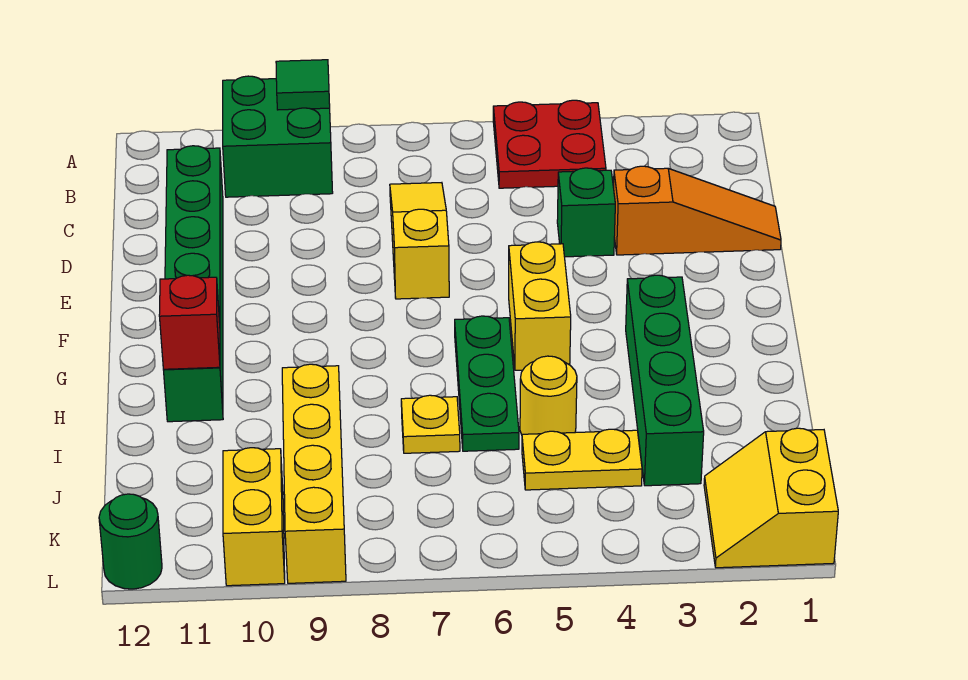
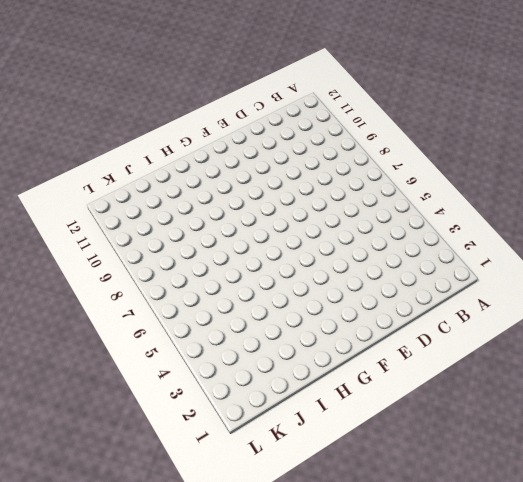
none -> red plate A4:B5 level 1
none -> green brick A9:B10 level 1
none -> yellow slope C7:E7 level 1 top E

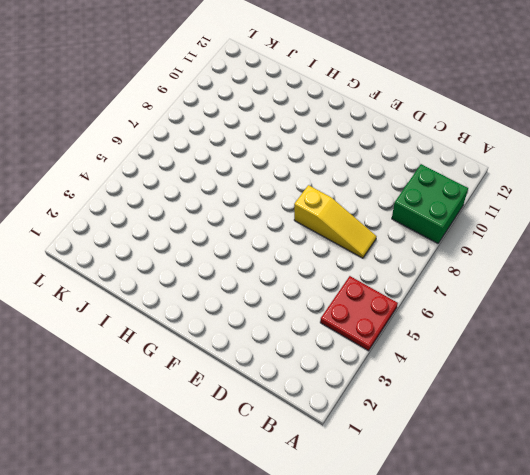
none -> green brick C11:H11 level 1
none -> orange slope D1:D3 level 1 top 3
none -> green brick D4 level 1

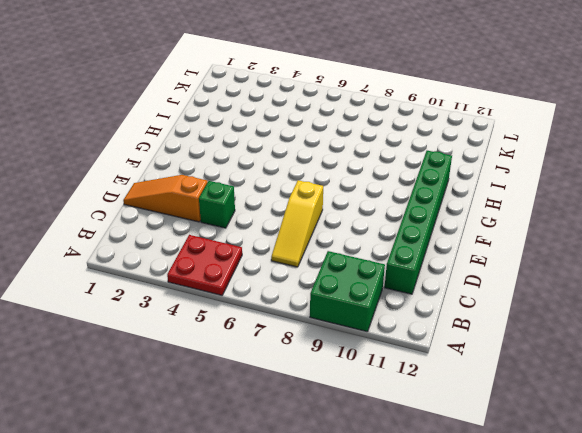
none -> yellow brick F5:G5 level 1
none -> green brick G3:J3 level 1
none -> green plate G6:I6 level 1

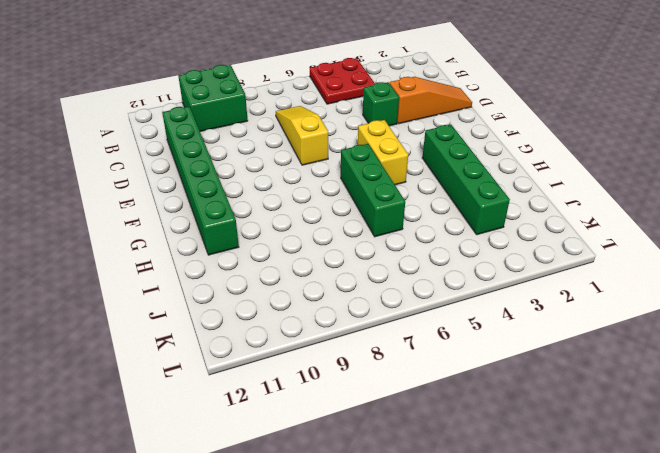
green brick G6:I6 level 1 -> green plate G6:I6 level 1
none -> yellow round brick I5 level 1
none -> yellow plate I7 level 1
none -> yellow brick I9:L9 level 1

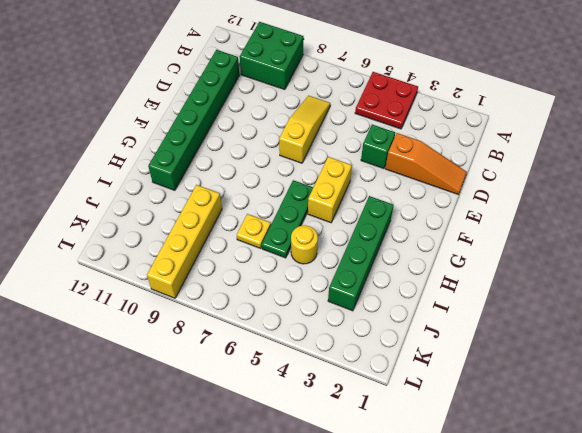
none -> yellow plate J4:J5 level 1
none -> yellow slope K1:L2 level 1 top 1
none -> yellow brick K10:L10 level 1

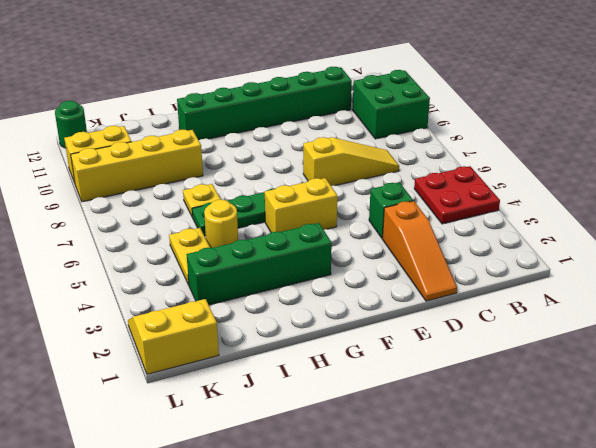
none -> green tile A9 level 2
none -> red brick H11 level 2

